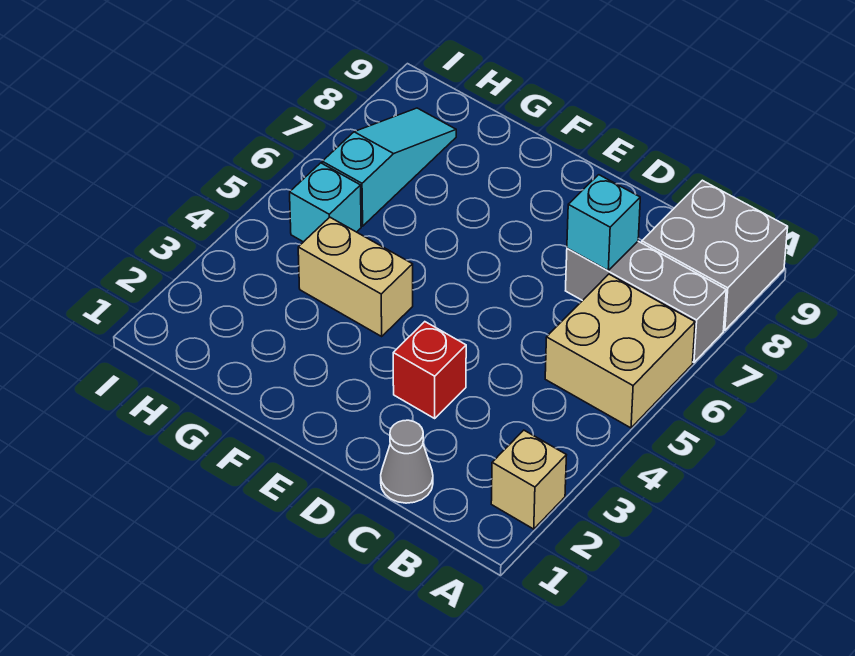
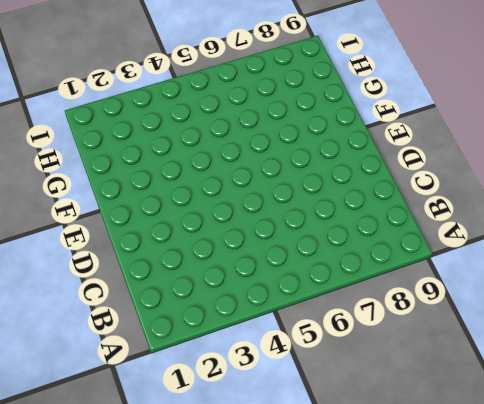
none -> tan brick A2 level 1
none -> tan brick A5:B6 level 1

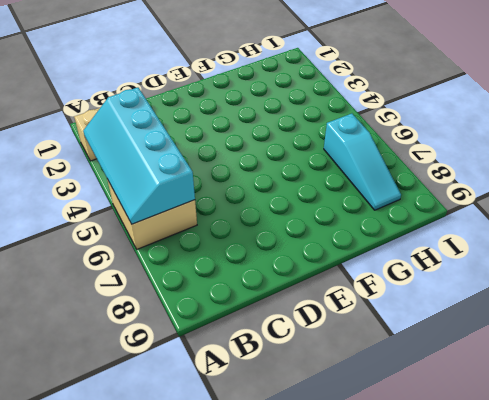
cyan slope A3:B6 level 2 top B -> none
none -> grey brick A7:C7 level 1
none -> grey brick A8:B9 level 1

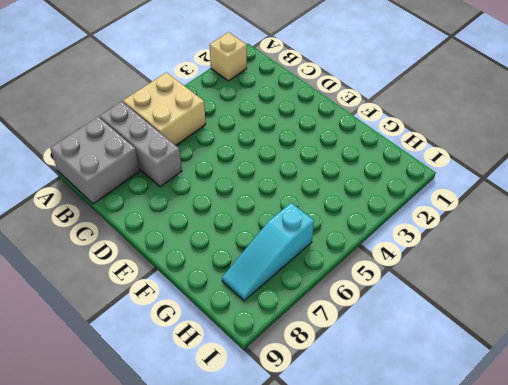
none -> grey cone C1 level 1
none -> red brick D3 level 1

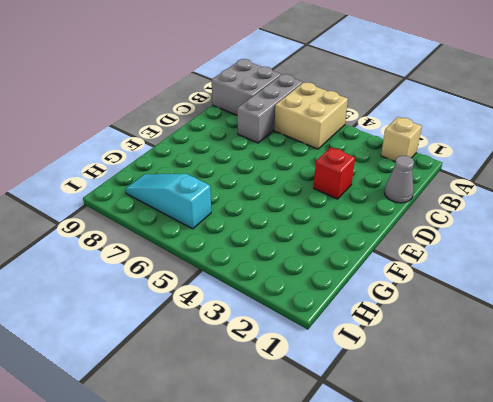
none -> tan brick F4:G4 level 1
none -> cyan brick H5 level 1

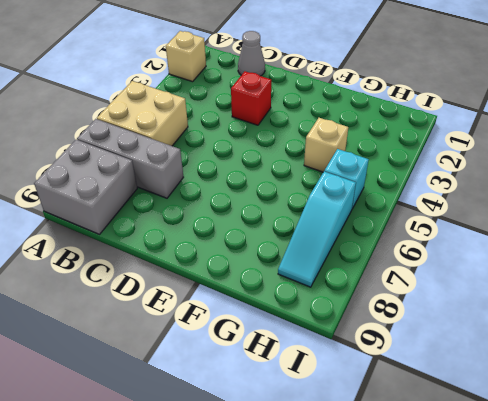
tan brick G4 level 1 -> tan brick F4:G4 level 1
none -> cyan brick C7 level 2

